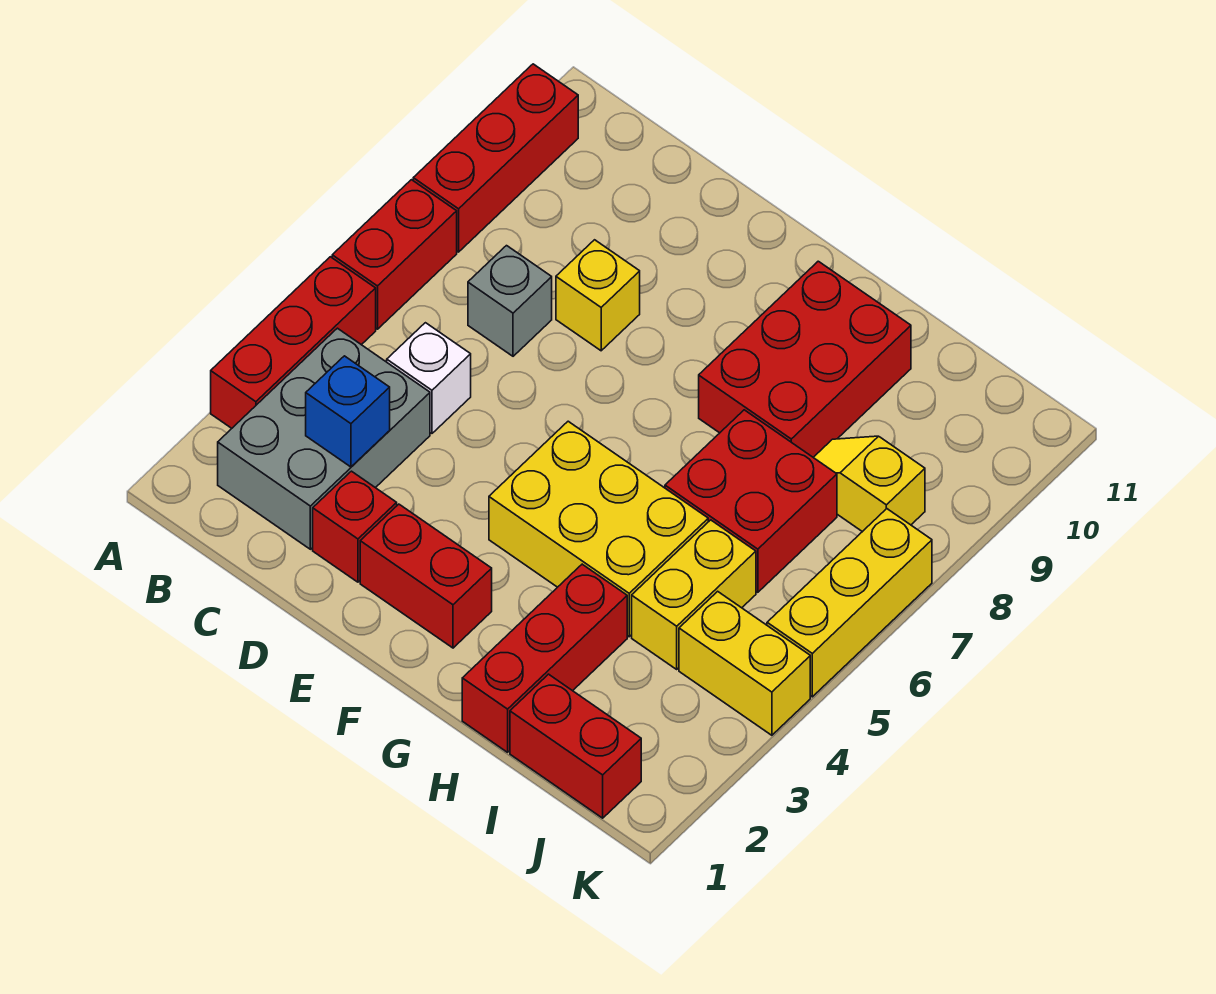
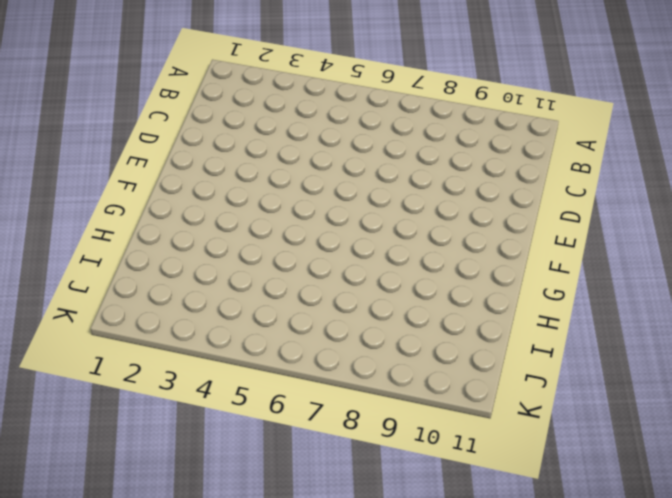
none -> red brick A3:A5 level 1
none -> red brick A6:A7 level 1
none -> red brick A8:A10 level 1

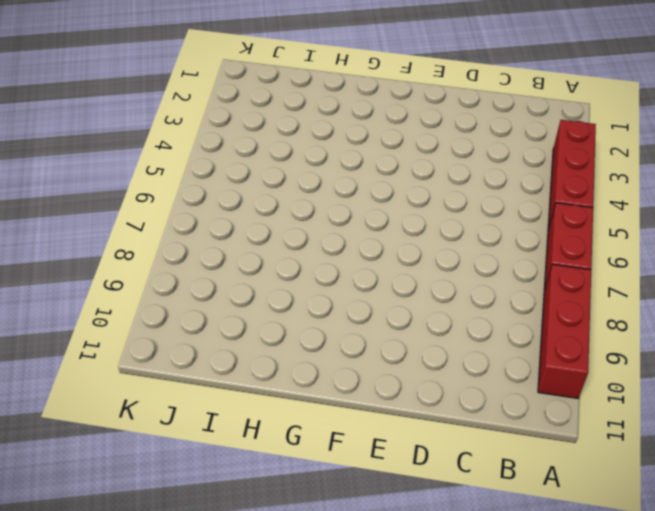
none -> grey brick B2:C4 level 1
none -> white brick C5 level 1
none -> grey brick C7 level 1

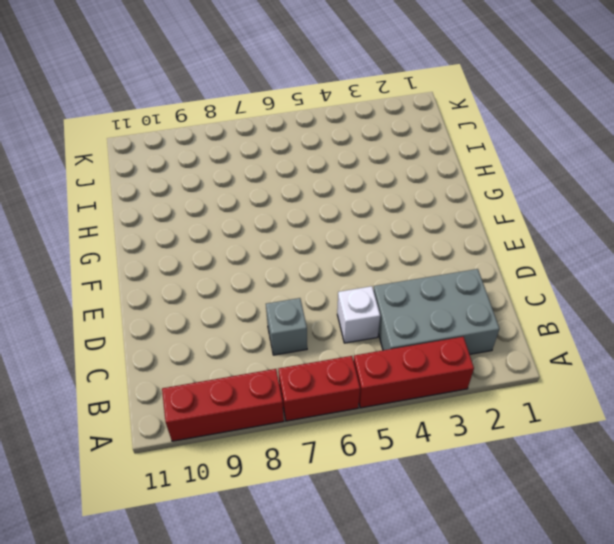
none -> red brick D2 level 1
none -> yellow brick D8 level 1
none -> red brick E2:F2 level 1

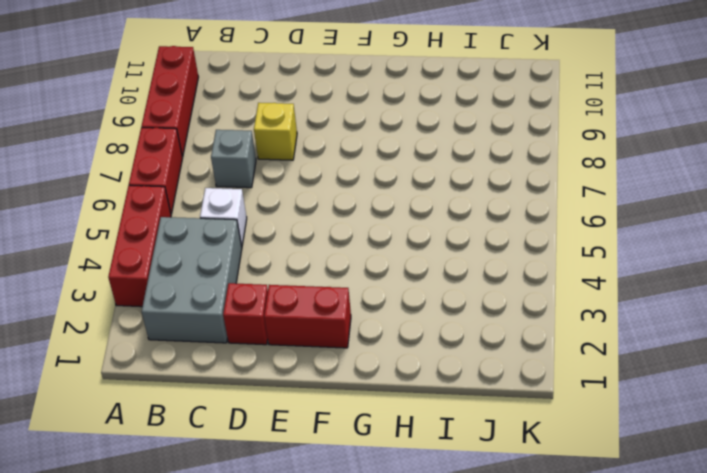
none -> yellow brick F4:H5 level 1
none -> red brick G8:H10 level 1
none -> red brick H1:H3 level 1

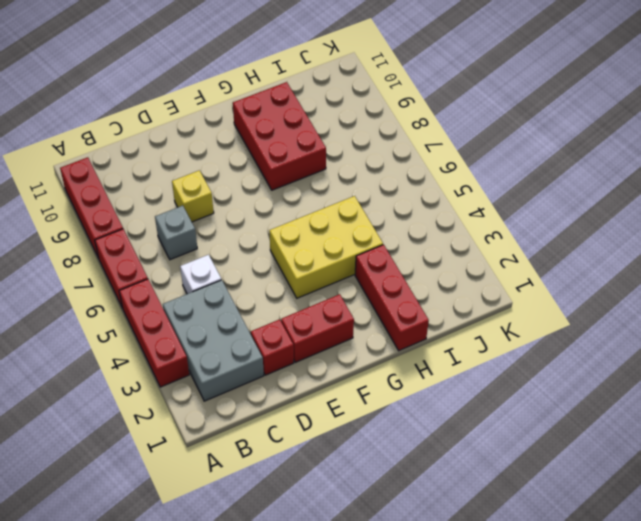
none -> red brick H6:I7 level 1
none -> red brick I1:J1 level 1
none -> yellow brick I4:I5 level 1

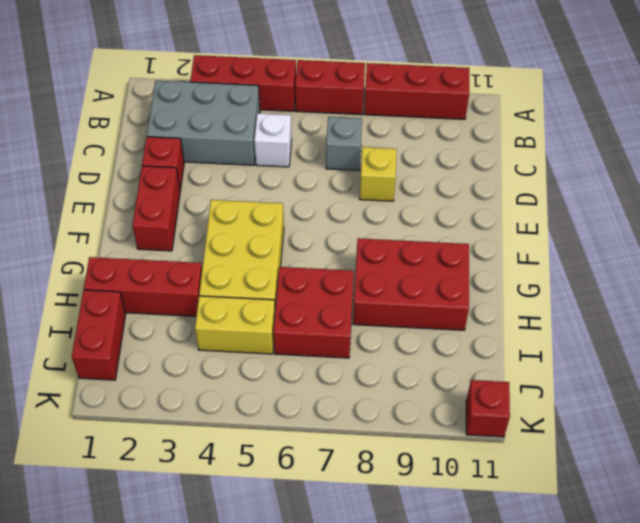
red brick K11 level 1 -> none
none -> yellow slope I8:J8 level 1 top J
none -> yellow brick J4:K4 level 1
none -> yellow brick K5:K7 level 1

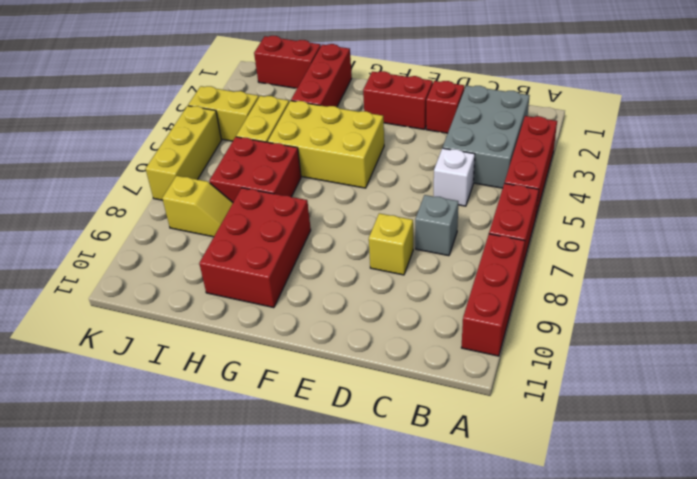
none -> blue brick C3 level 2

